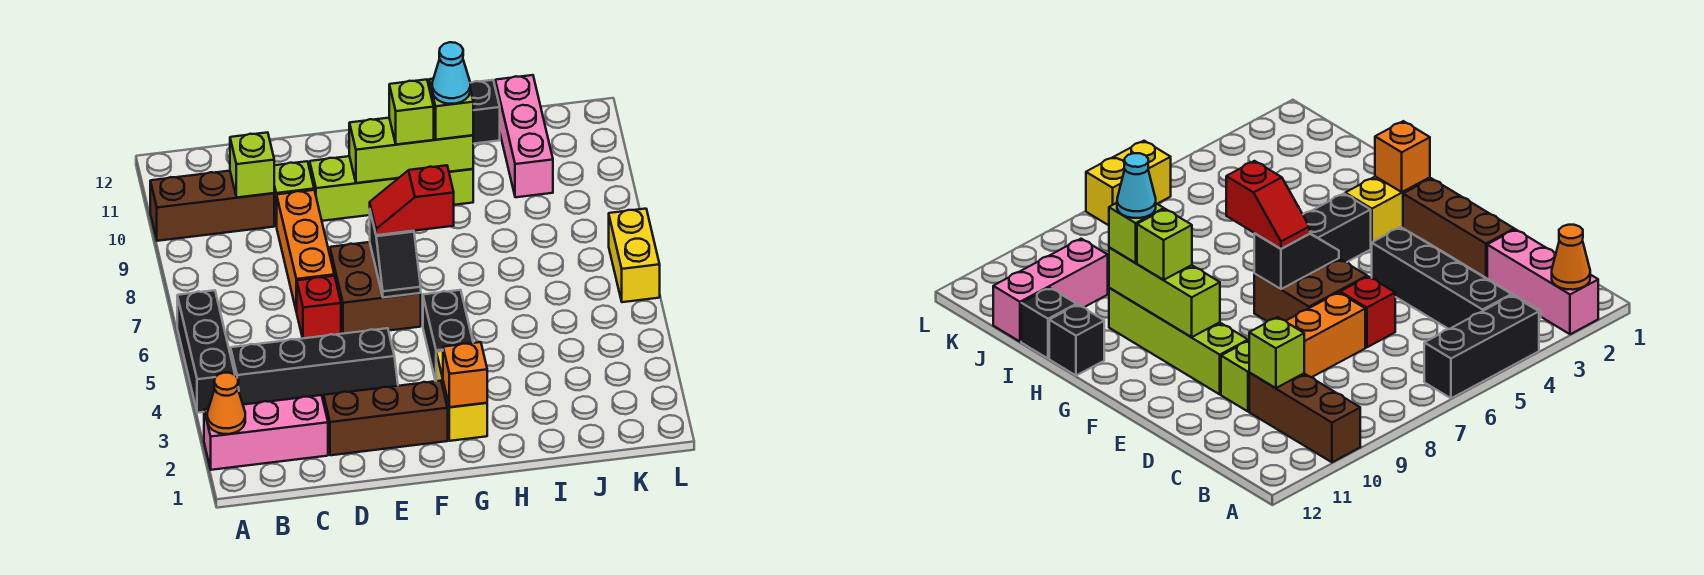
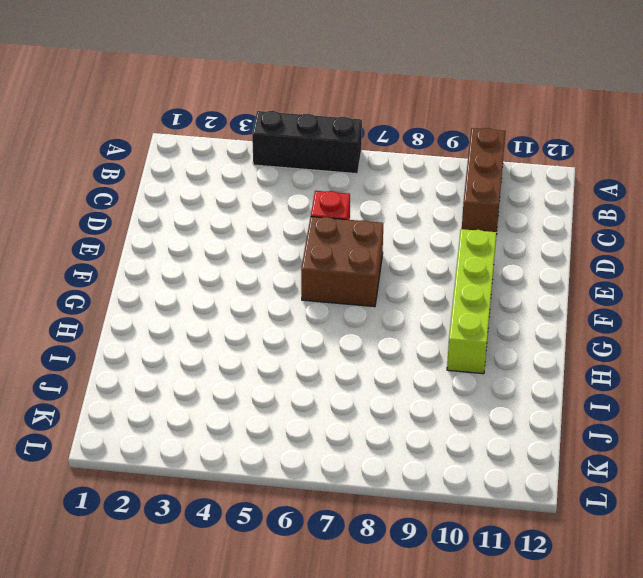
none -> pink brick A2:C2 level 1
none -> black slope B3:E4 level 1 top 4
none -> brown brick D2:F2 level 1

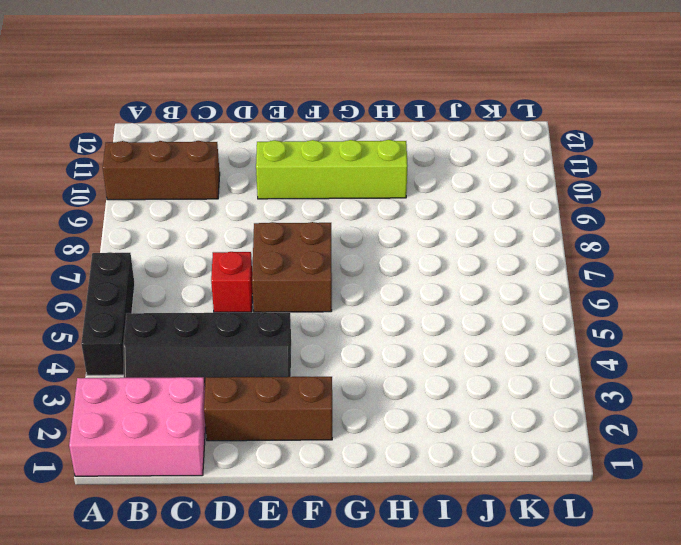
pink brick A1:C2 level 1 -> pink brick A2:C2 level 1
none -> orange brick D7:D9 level 1
none -> lime brick D10 level 1
none -> yellow brick G2:G3 level 1

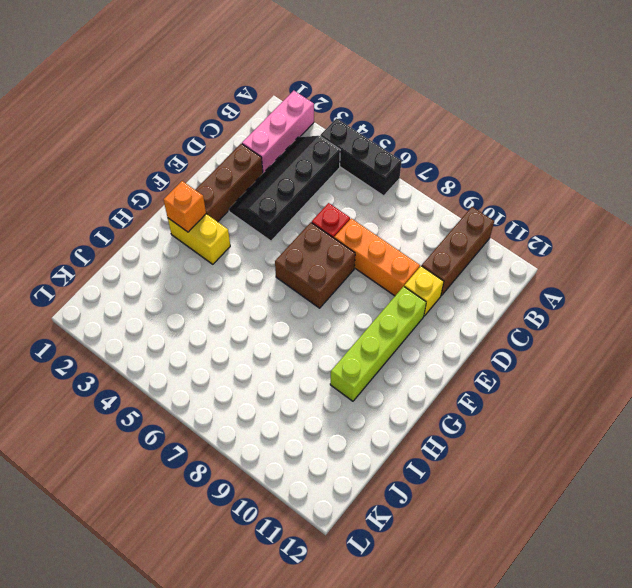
yellow brick D10 level 1 -> lime brick D10 level 1
none -> black brick G4:G5 level 1
none -> black brick H12 level 1
none -> black brick I12 level 1

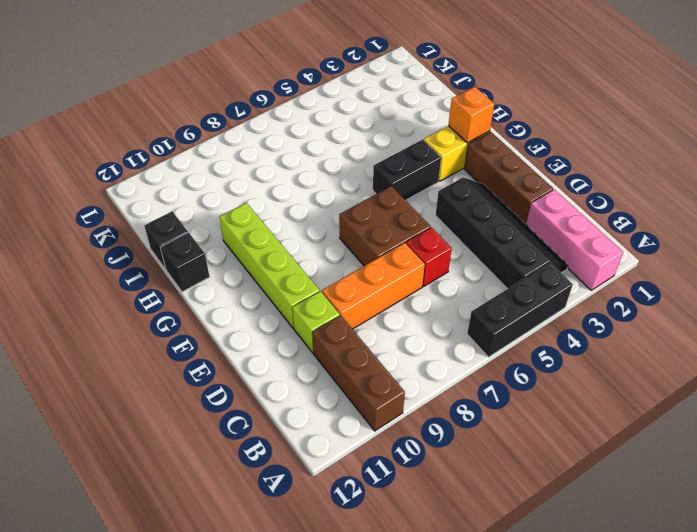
none -> pink brick J10:J12 level 1
none -> yellow brick L6:L7 level 1
none -> orange cone A2 level 2

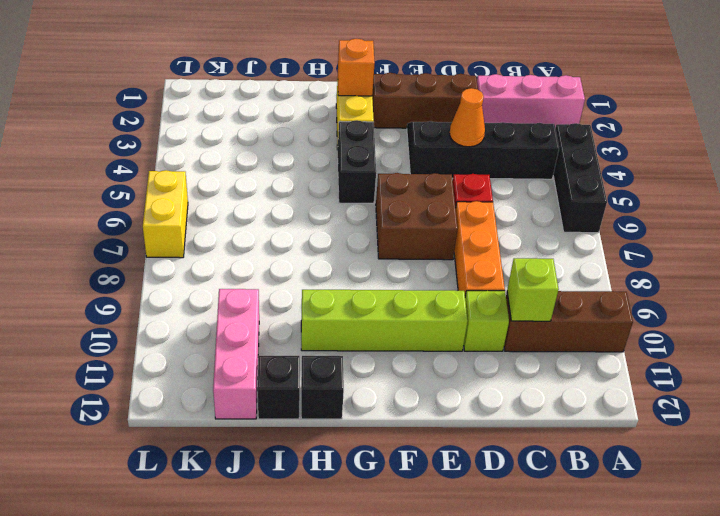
orange cone D4 level 2 -> orange cone A2 level 2
none -> black slope F6:F7 level 2 top 7
none -> lime brick F10:H10 level 2
none -> red slope F7:G7 level 3 top G

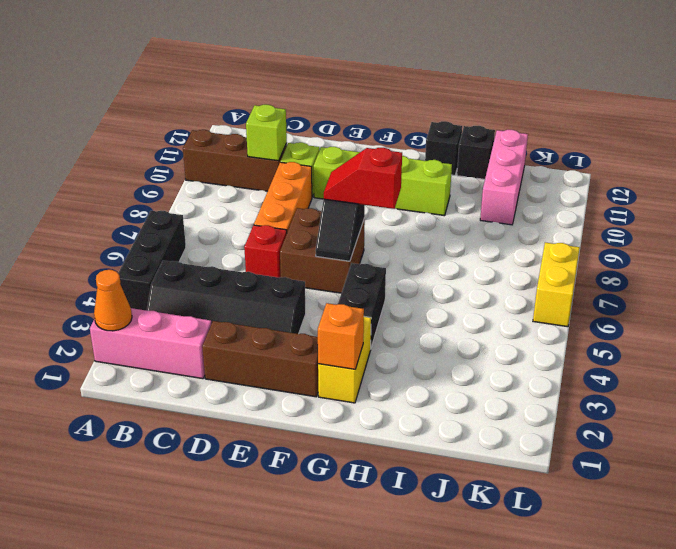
none -> lime brick F10:H10 level 2
none -> lime brick G10 level 3
none -> lime brick H10 level 3

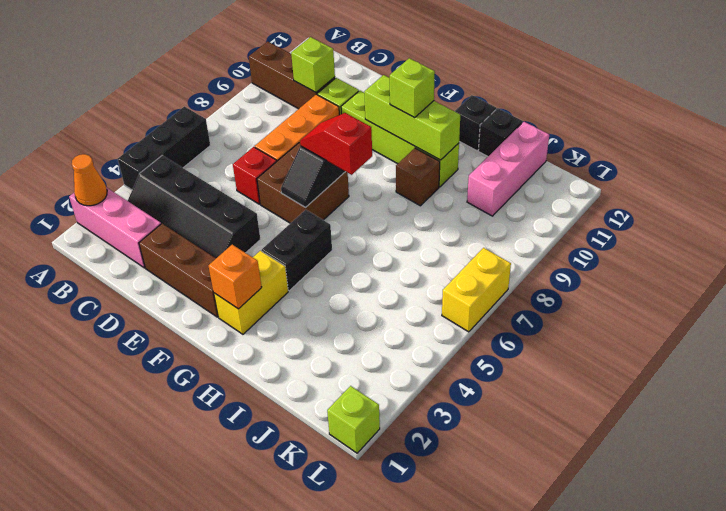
brown brick H9 level 1 -> none
lime brick L1 level 1 -> lime brick H10 level 3
none -> cyan cone H10 level 4

